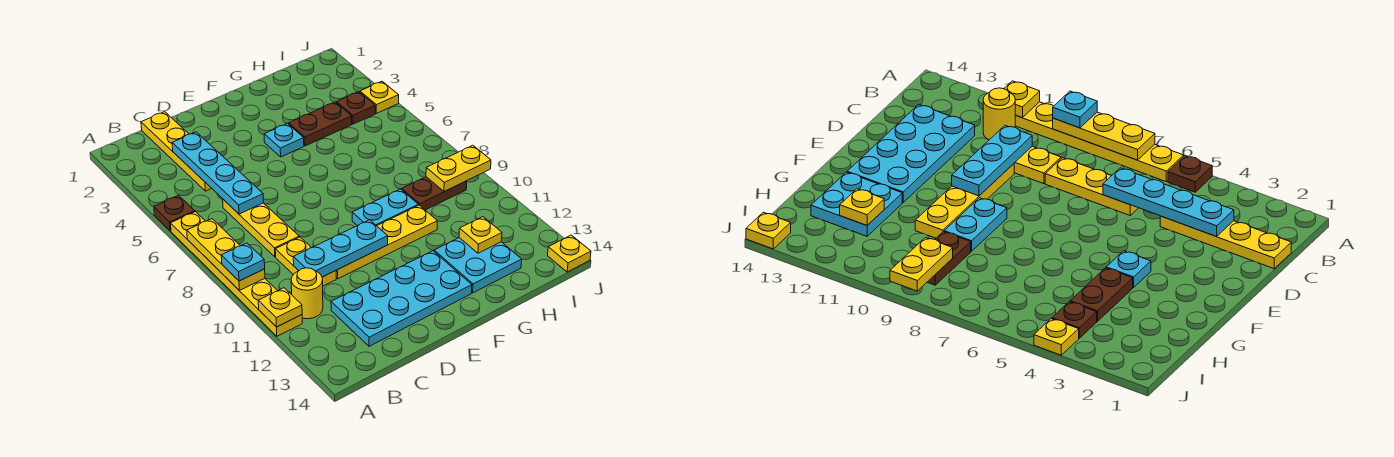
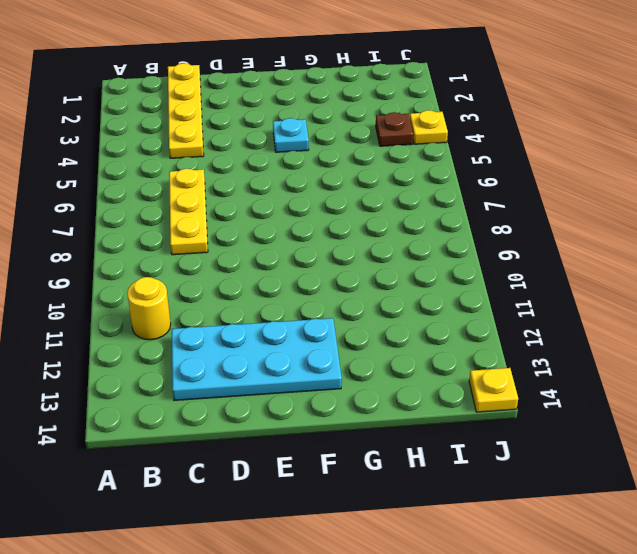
none -> brown plate A5 level 1
none -> yellow plate A6:A11 level 1
none -> yellow plate C9:C10 level 1

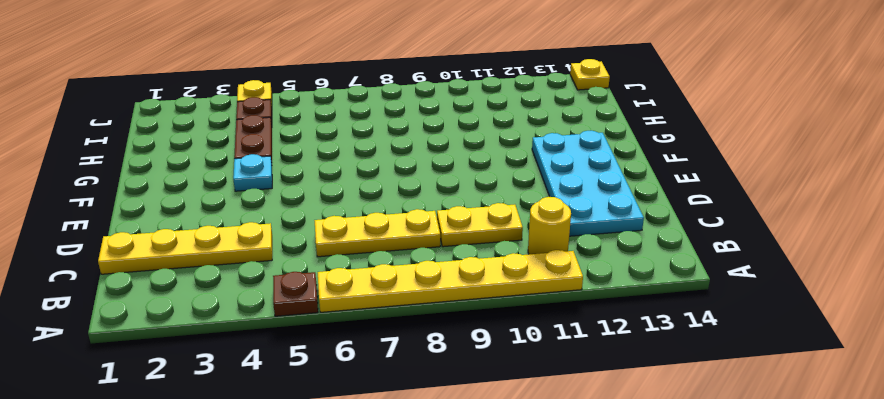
none -> yellow plate D10:G10 level 1
none -> cyan plate F9:G9 level 1
none -> cyan plate G12:H13 level 1

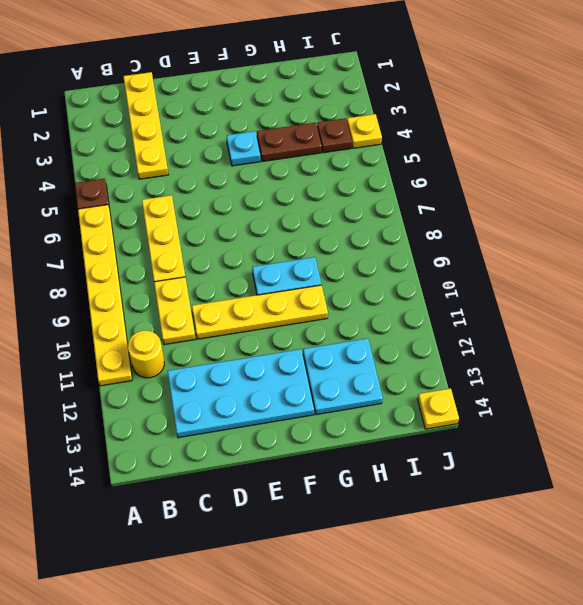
none -> brown plate H9:I9 level 1
none -> yellow plate A7:A9 level 2
none -> yellow plate A11 level 2

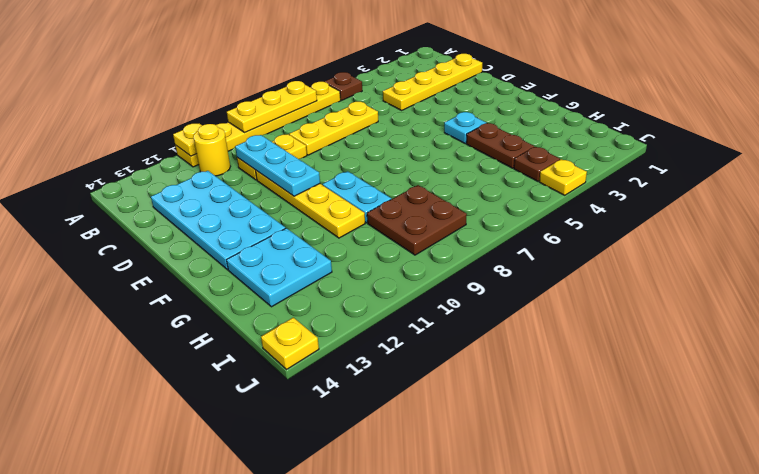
brown plate H8:I9 level 1 -> brown plate H9:I9 level 1
none -> cyan plate C3:C6 level 2
none -> yellow plate H12 level 2
none -> yellow plate I9:J9 level 2

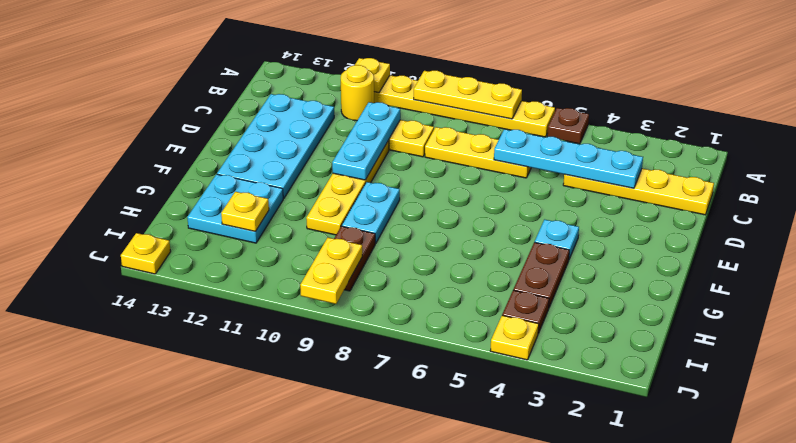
none -> cyan plate A9 level 3

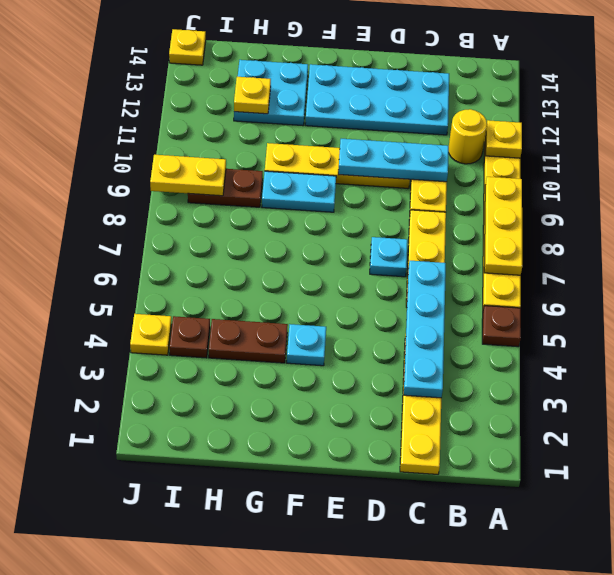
cyan plate D7 level 1 -> cyan plate A9 level 3

